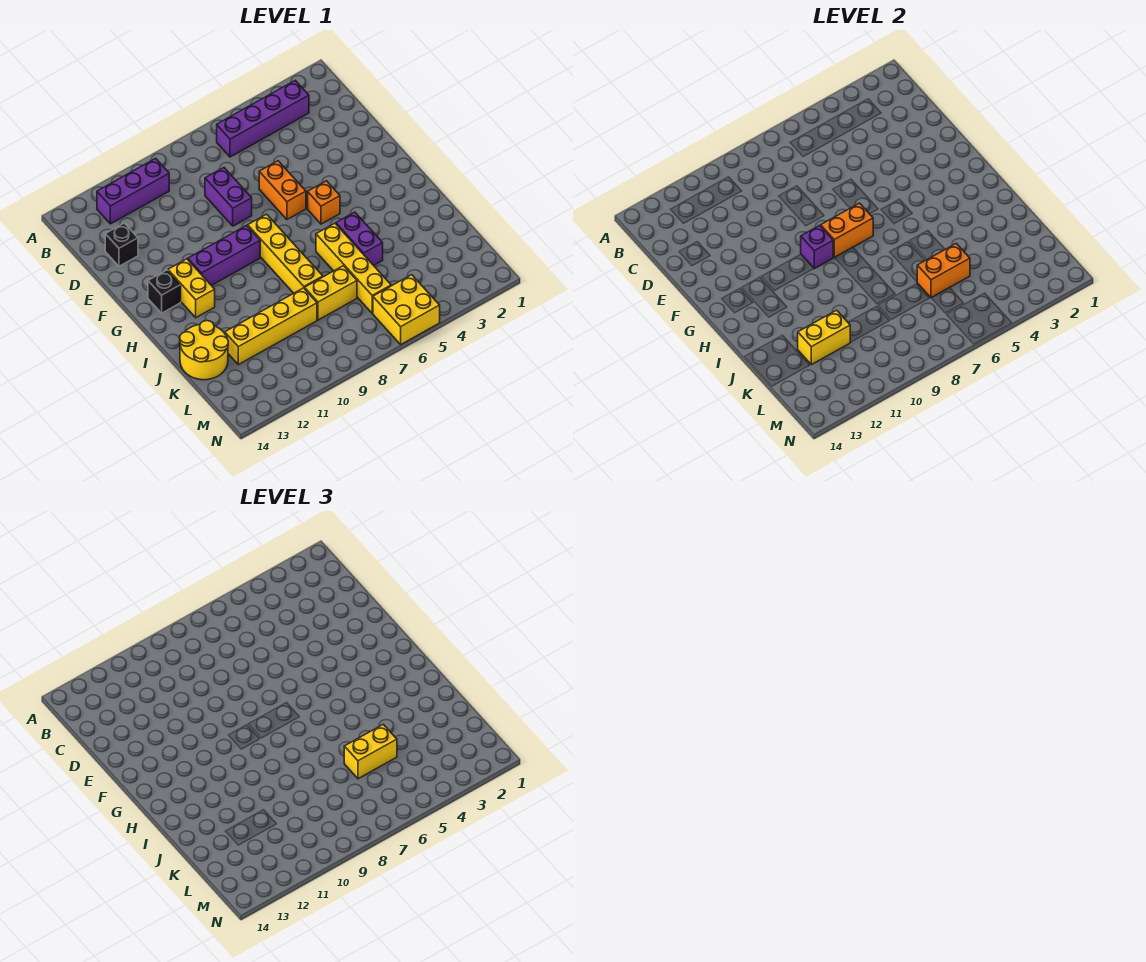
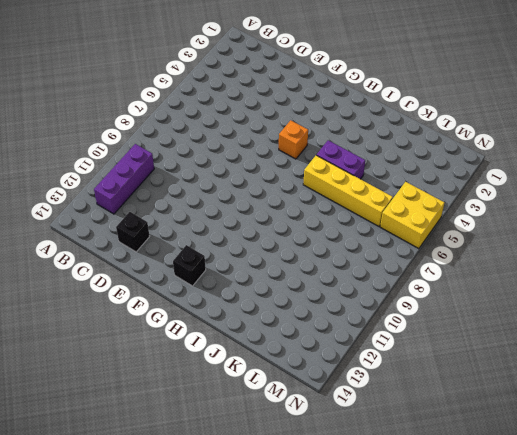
none -> purple brick B3:B6 level 1
none -> purple brick D8:E8 level 1
none -> orange brick E6:F6 level 1

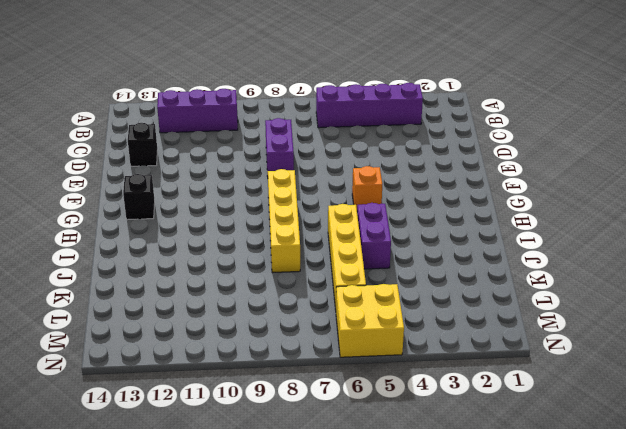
none -> orange brick E6:F6 level 1
none -> purple brick G9:G11 level 1
none -> yellow brick G12:H12 level 1

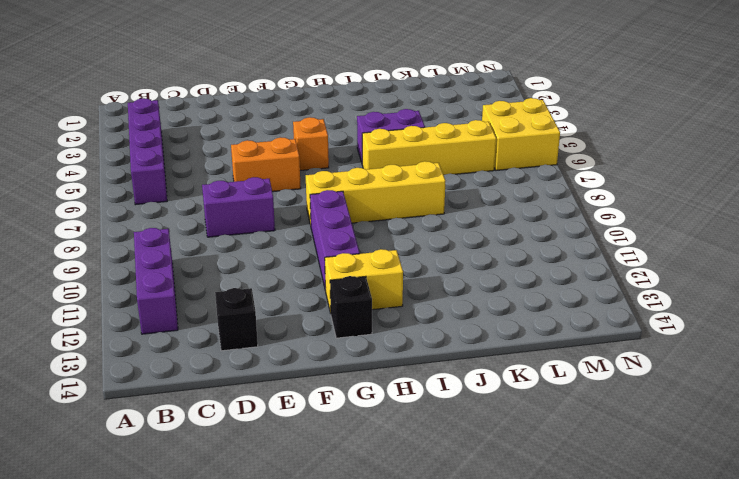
none -> yellow round brick J13:K14 level 1
none -> yellow brick K7:K8 level 1
none -> yellow brick K9:K12 level 1

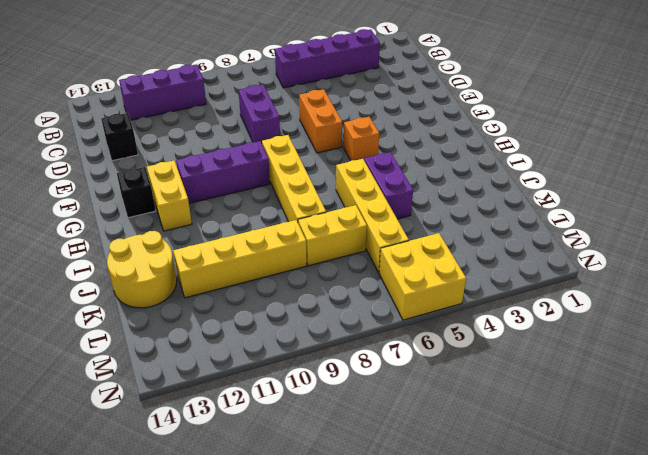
none -> orange brick G7:G8 level 2
none -> purple brick G9 level 2
none -> orange brick K5:K6 level 2

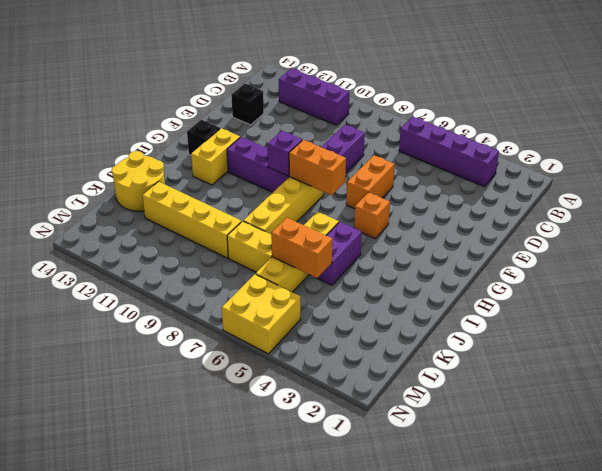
none -> yellow brick K11:K12 level 2
none -> yellow brick K5:K6 level 3

